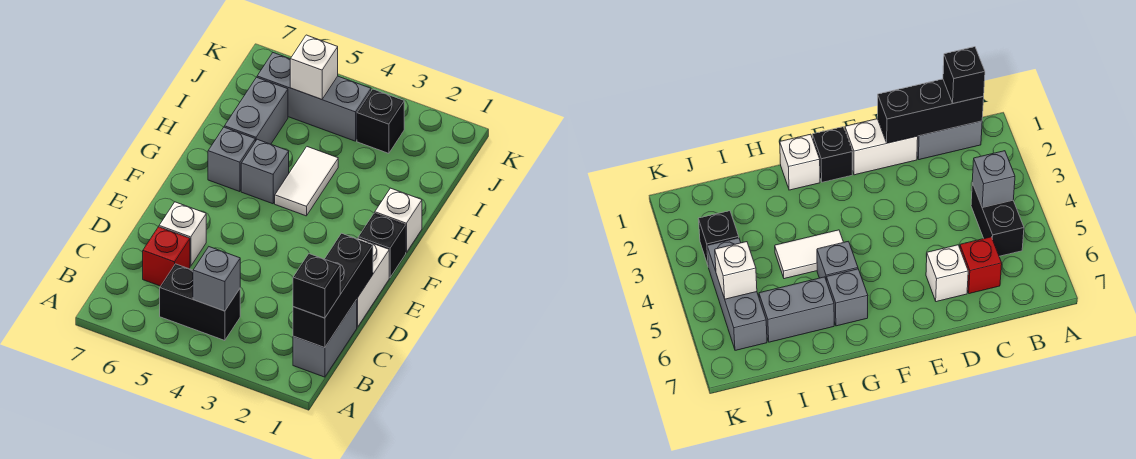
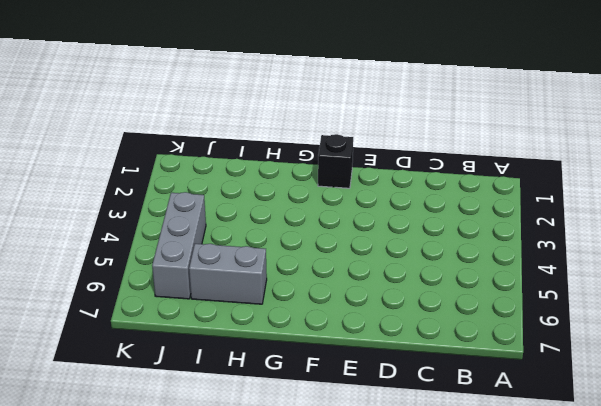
none -> grey brick B1:C1 level 1
none -> black brick B4:B5 level 1
none -> red brick C6 level 1

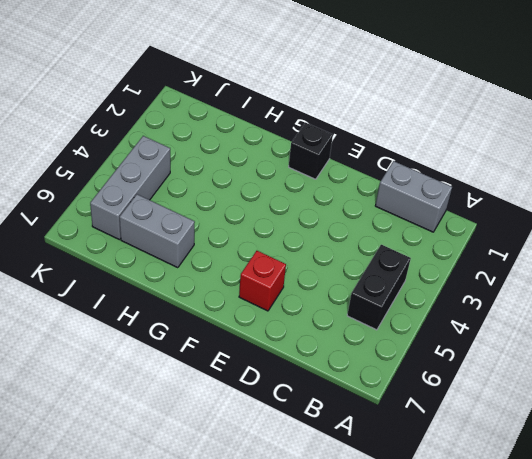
red brick E6 level 1 -> red brick C6 level 1
none -> white brick D1:E1 level 1
none -> white brick D6 level 1
none -> white brick G1 level 1

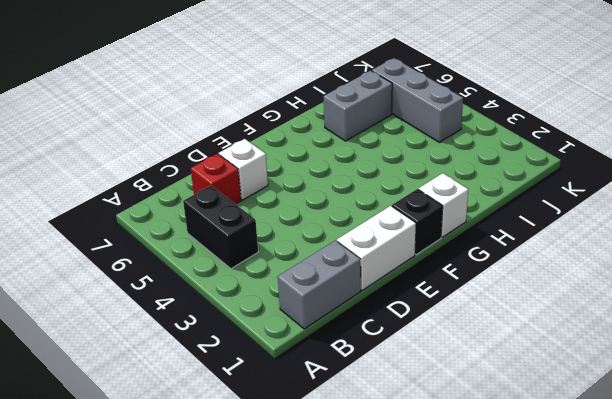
none -> white tile G4:H4 level 1
none -> grey brick G5 level 1
none -> grey brick G6 level 1

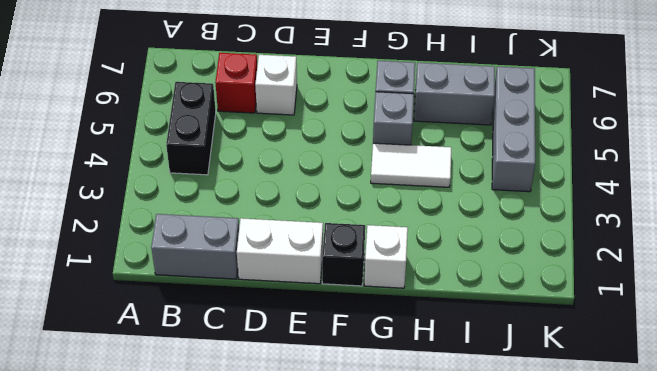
none -> black brick J3 level 1
none -> black brick B1:D1 level 2
none -> grey brick B4 level 2

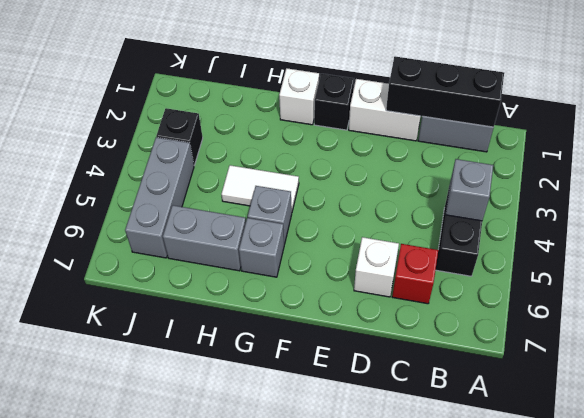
none -> white brick J5 level 2
none -> black brick B1 level 3

